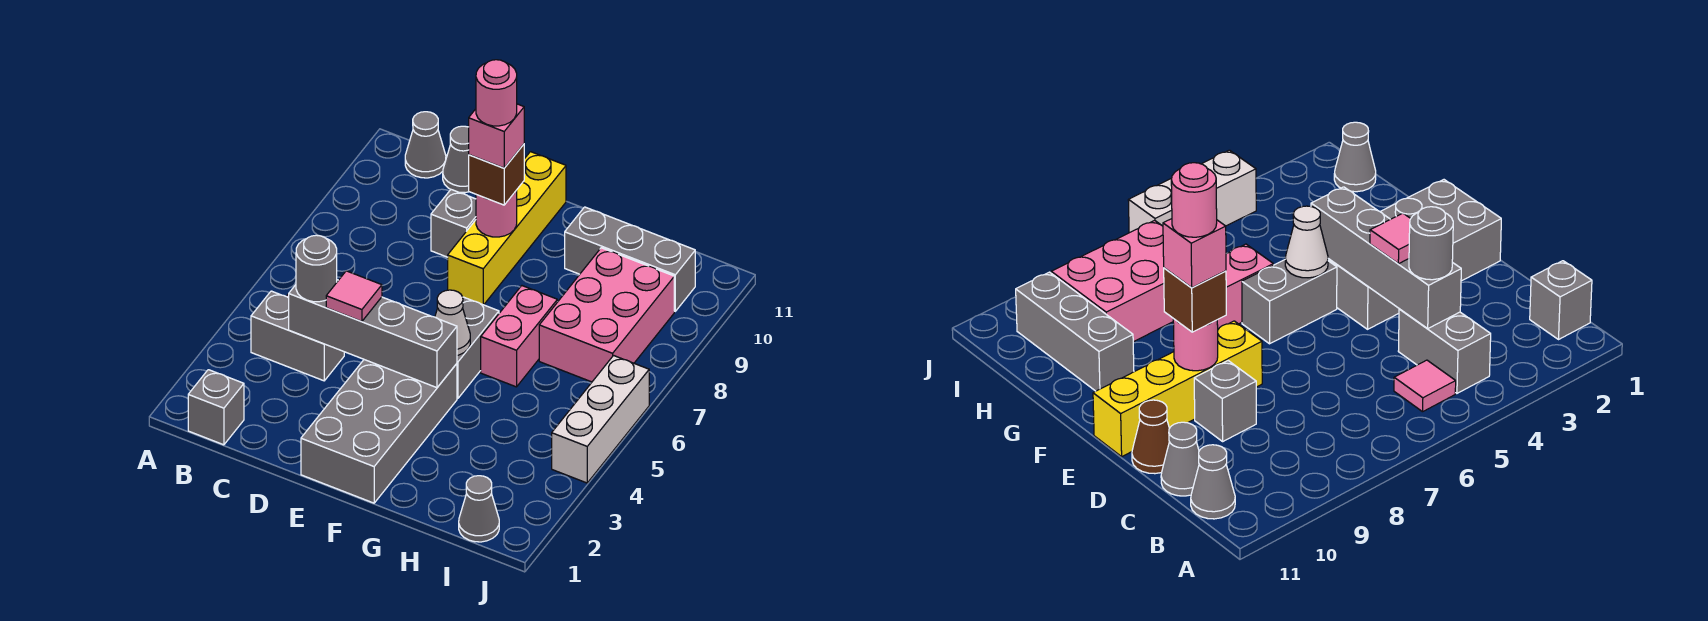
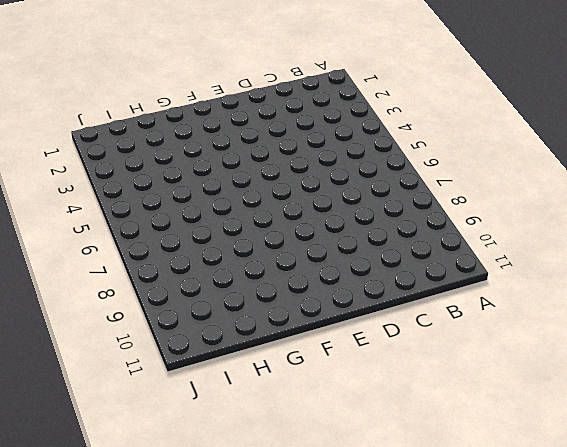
none -> grey brick B1 level 1
none -> grey brick B4:C4 level 1
none -> pink tile B5 level 1

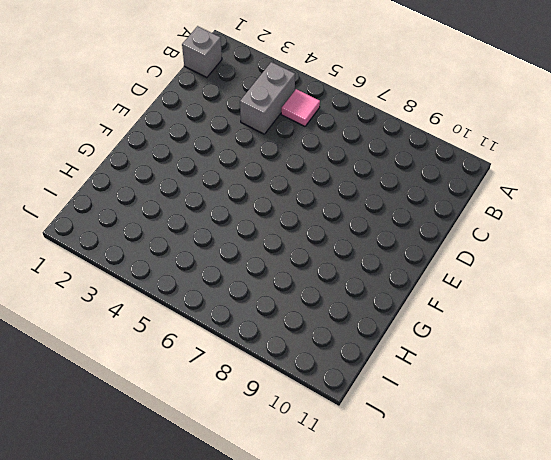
none -> grey cone B11 level 1
none -> grey cone C11 level 1
none -> grey brick D9 level 1

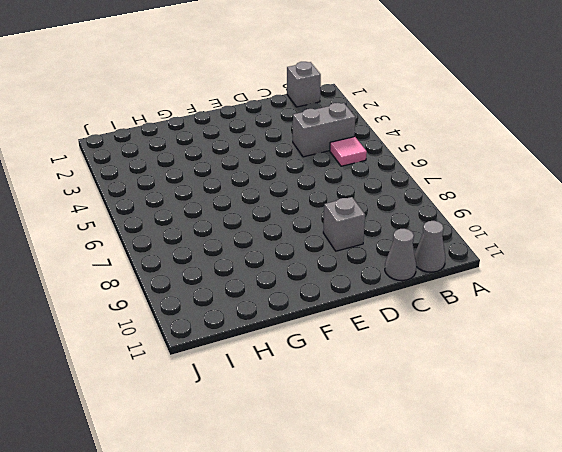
none -> brown cone D11 level 1
none -> grey brick E1:F4 level 1
none -> yellow brick E8:E11 level 1

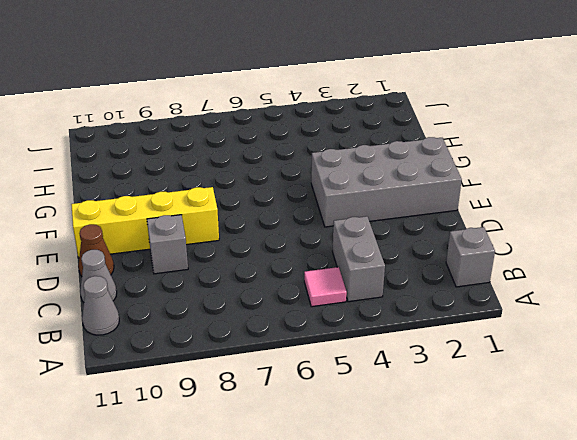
none -> grey brick F5:F6 level 1
none -> pink brick G6:G7 level 1
none -> grey brick G10:I10 level 1

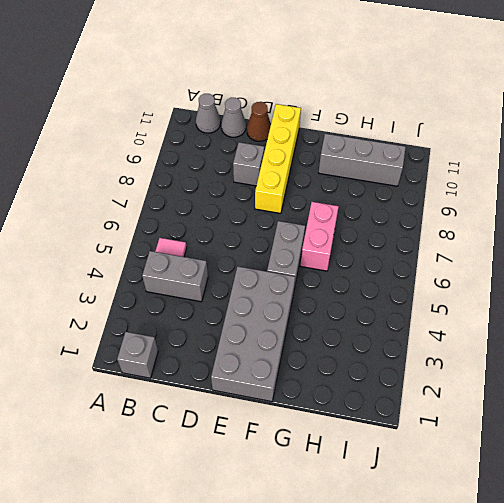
none -> pink brick H7:I9 level 1
none -> grey cone I1 level 1
none -> white brick J4:J6 level 1

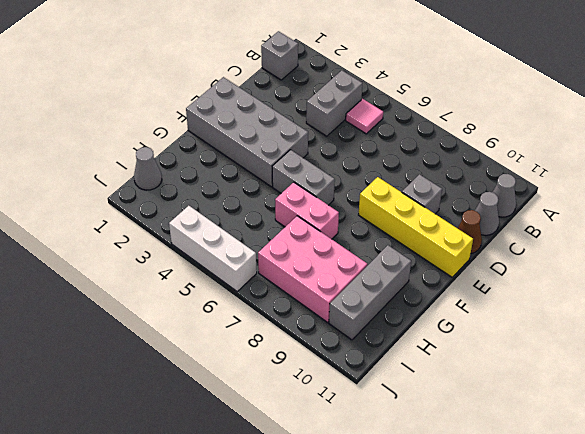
none -> grey brick C4:F4 level 2
none -> pink round brick E9 level 2
none -> white cone F5 level 2

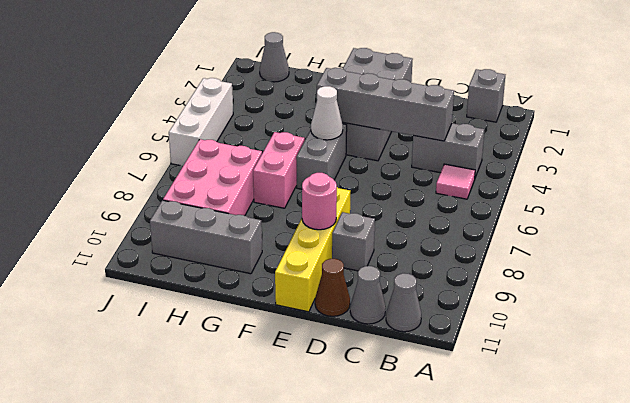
none -> grey round brick C4 level 3
none -> pink tile D4 level 3
none -> brown brick E9 level 3

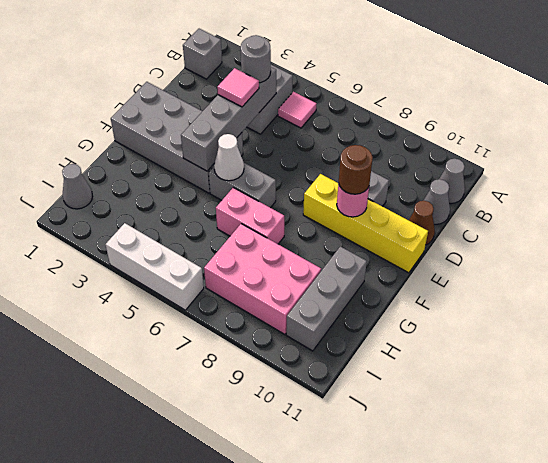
brown round brick E9 level 3 -> brown brick E9 level 3
none -> pink brick E9 level 4
none -> pink round brick E9 level 5

